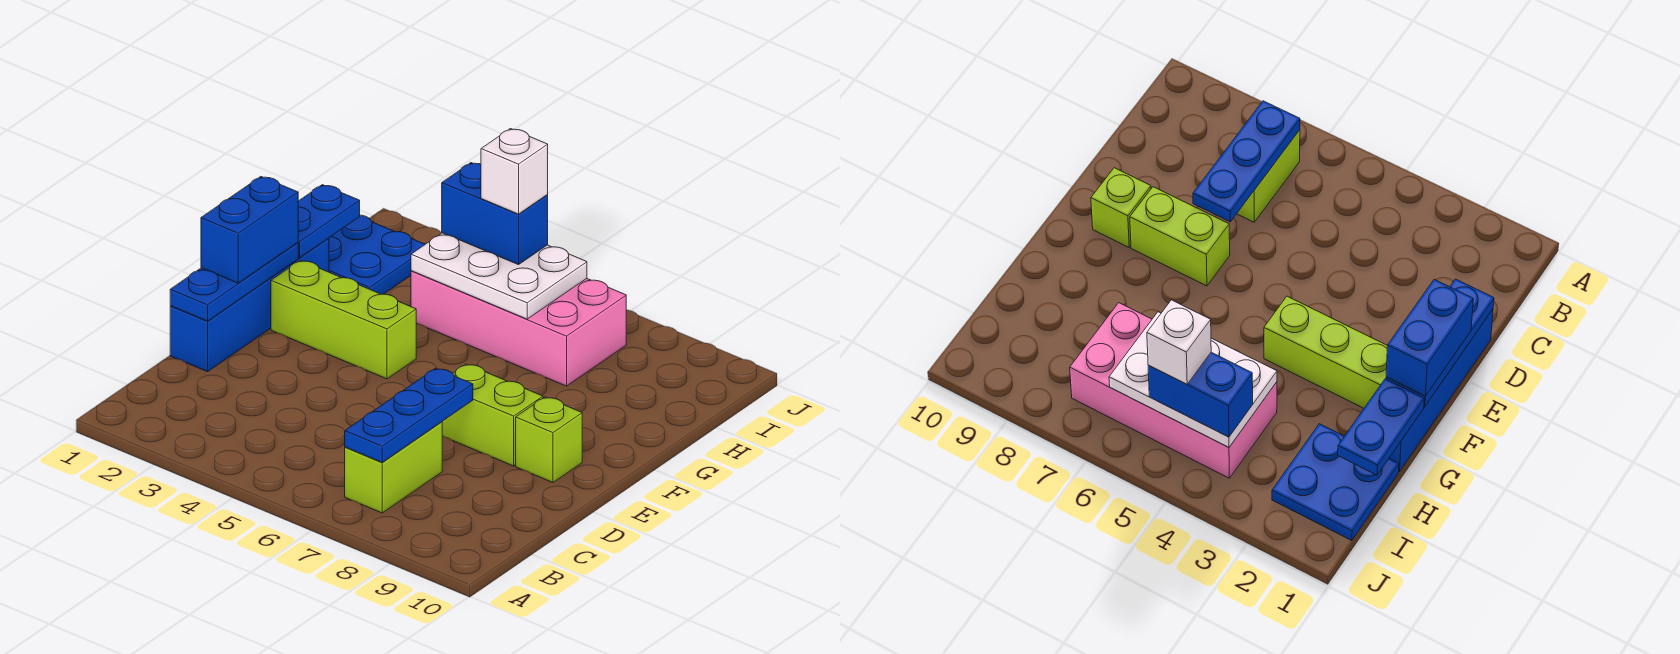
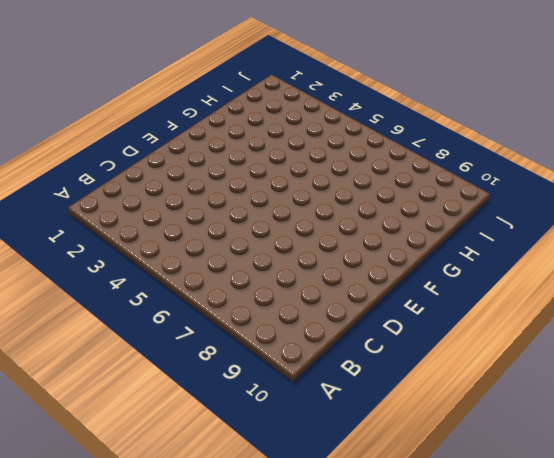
none -> lime brick B7:C7 level 1
none -> blue brick D1:G1 level 1
none -> lime brick E7:E8 level 1

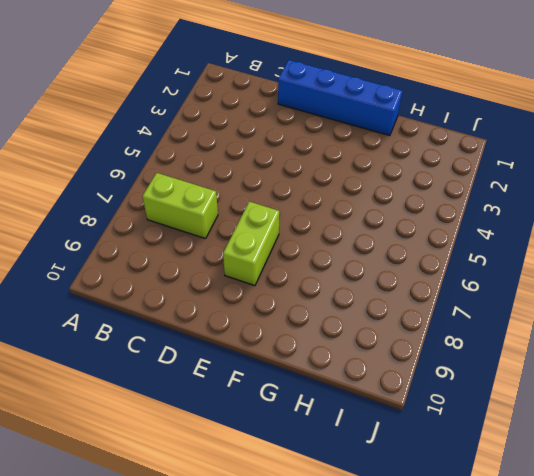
none -> lime brick E9 level 1
none -> lime brick F2:F4 level 1
none -> blue plate H1:I2 level 1

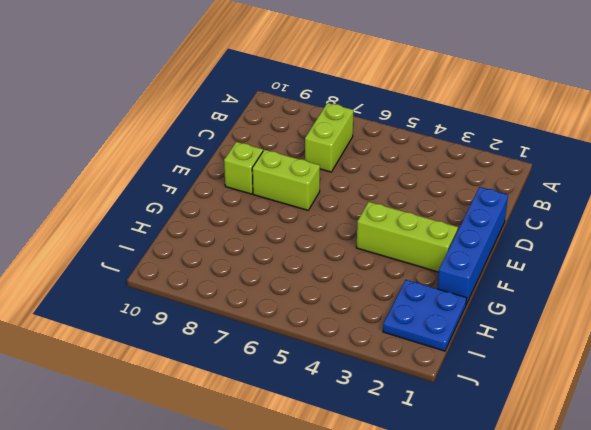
none -> pink brick H4:I7 level 1
none -> blue plate B7:D7 level 2
none -> blue plate D1:F1 level 2

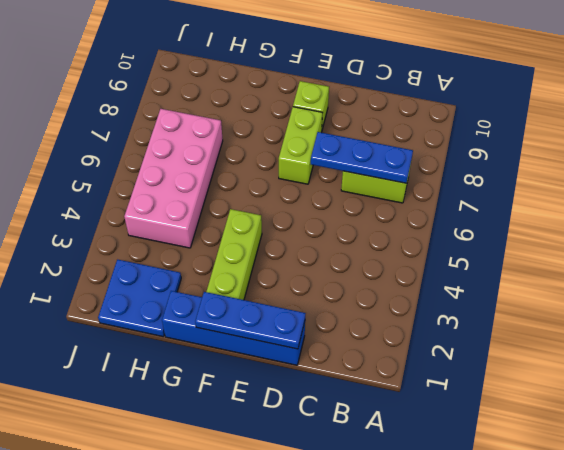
none -> blue plate G1:H1 level 2
none -> white plate H4:I6 level 2
none -> blue brick E1:F1 level 3

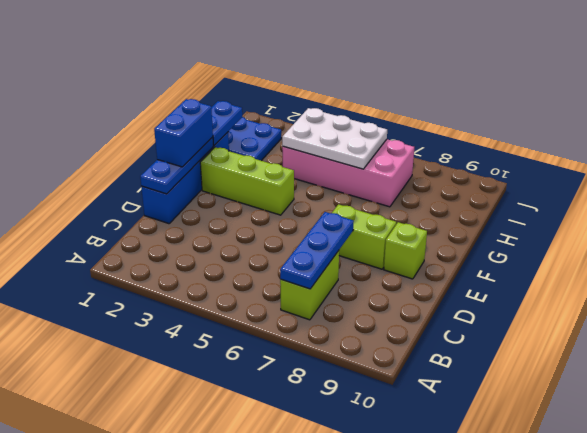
none -> blue brick I4:I5 level 3
none -> white brick I5 level 4

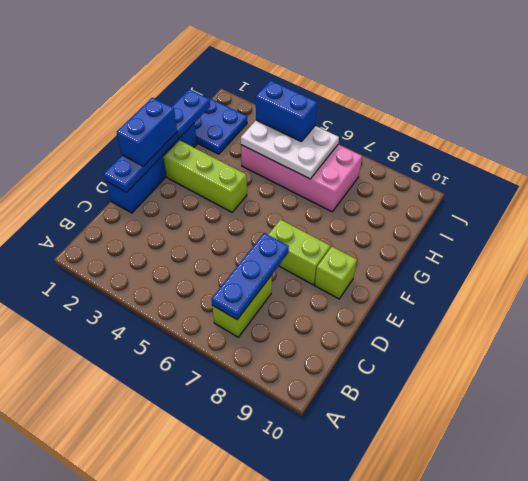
none -> white brick I5 level 4

